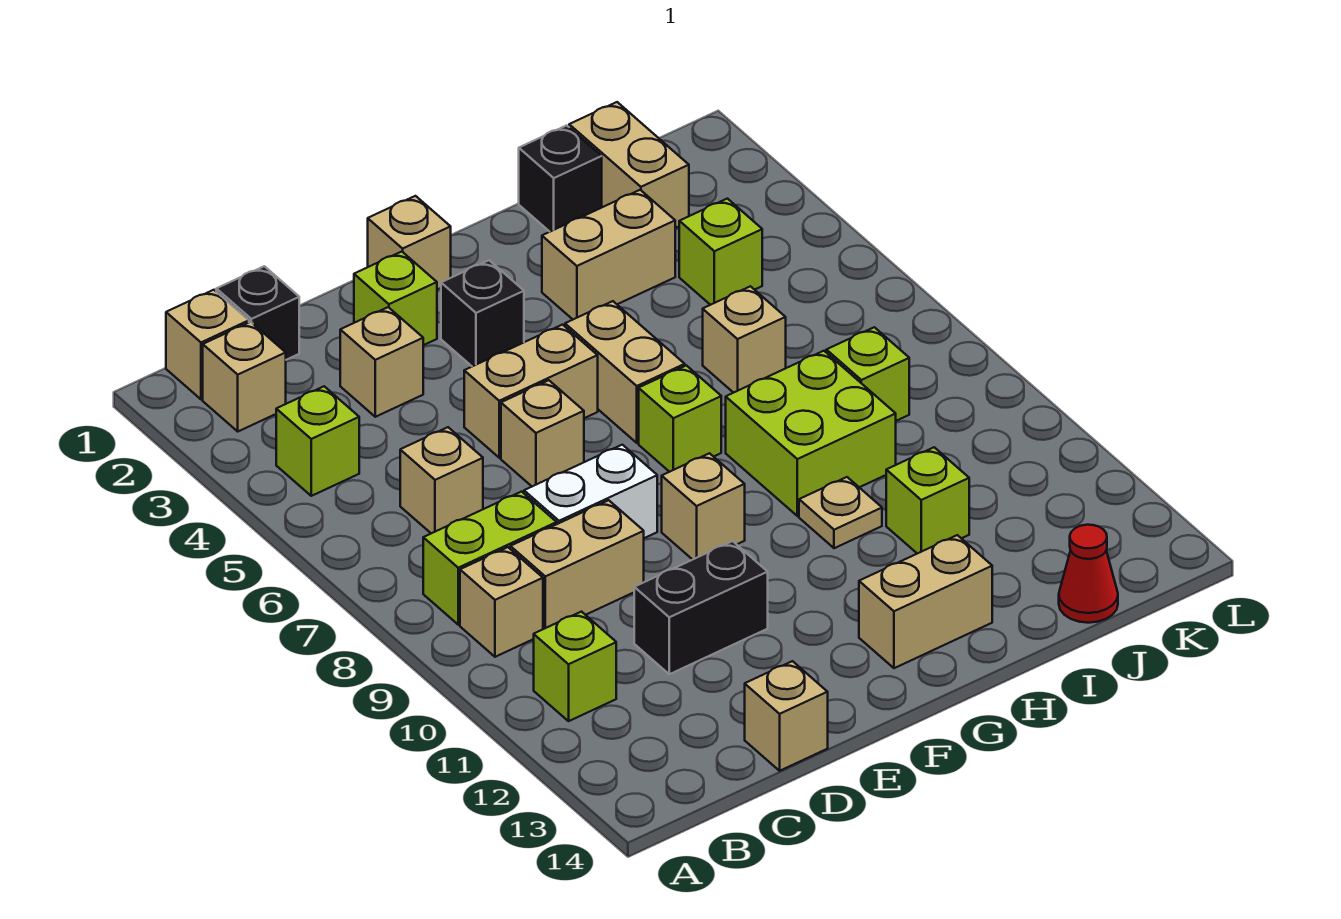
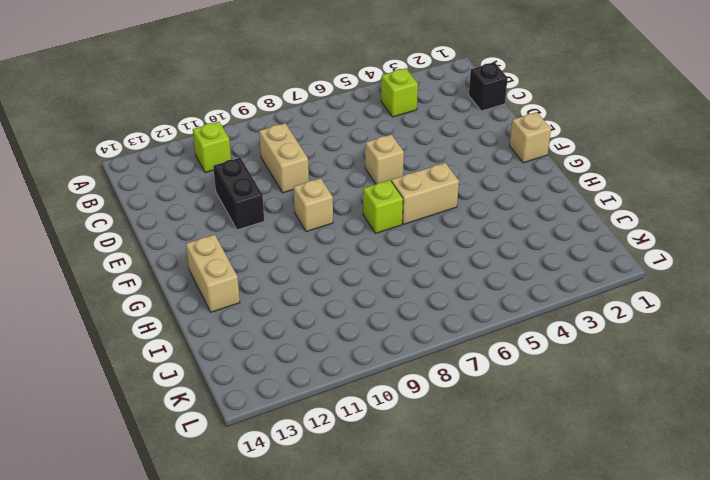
none -> tan brick B1 level 1
none -> tan brick B2 level 1
none -> lime brick B8:C8 level 1
none -> tan brick B9 level 1

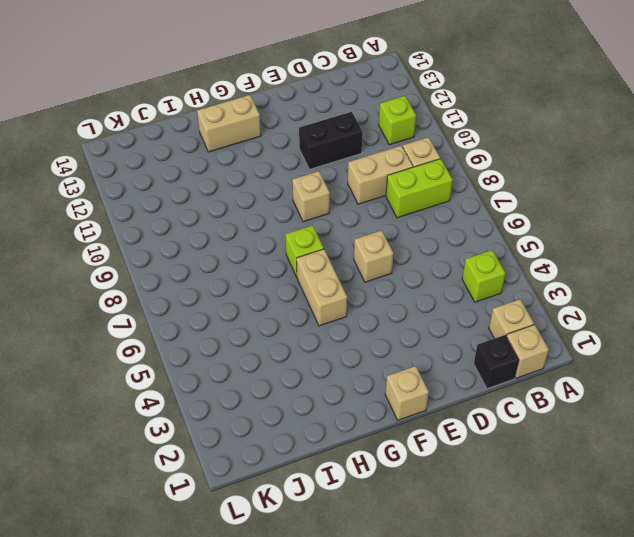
none -> tan brick C6 level 1
none -> tan brick D3 level 1
none -> white brick D8:E8 level 1
none -> tan brick D14 level 1

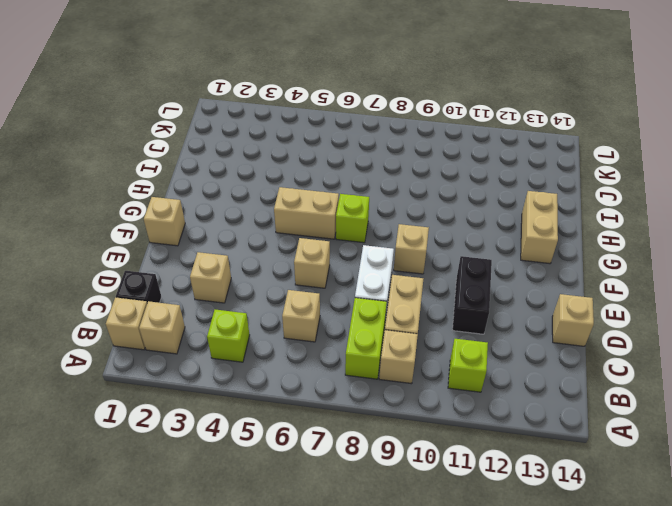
none -> lime brick E2 level 1
none -> tan brick E5:F5 level 1
none -> black brick F3 level 1
none -> tan brick H3:I3 level 1

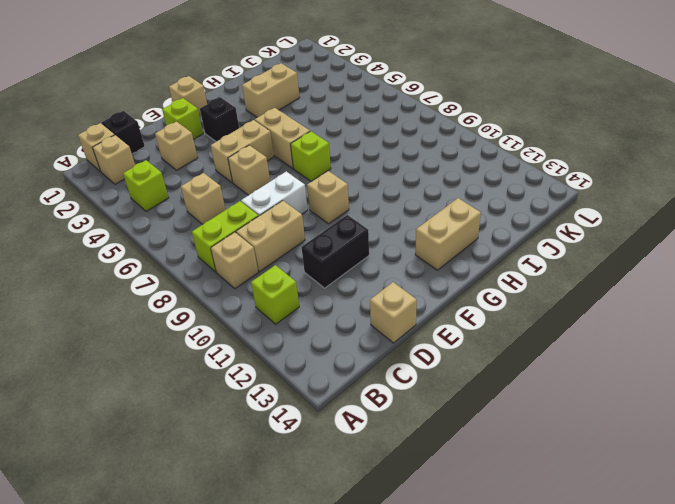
none -> lime brick H8:I9 level 1
none -> tan plate H10 level 1
none -> black brick I1 level 1
none -> tan brick I6 level 1

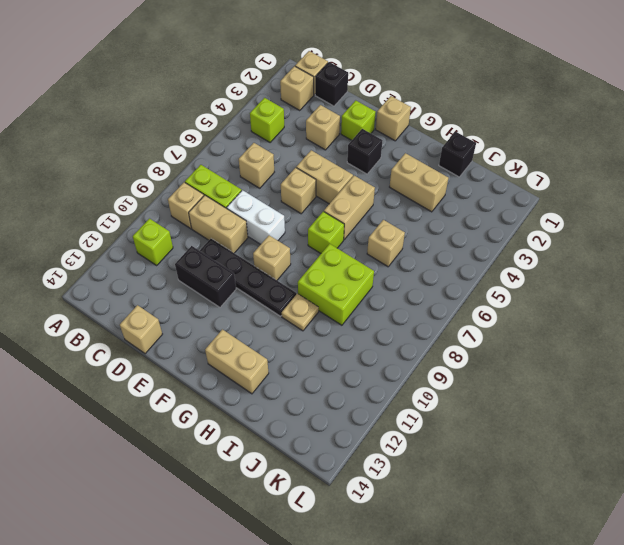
black plate D10:G10 level 1 -> none
none -> lime brick I11 level 1
none -> tan brick J1:J2 level 1
none -> lime brick J4 level 1
none -> lime brick J8 level 1

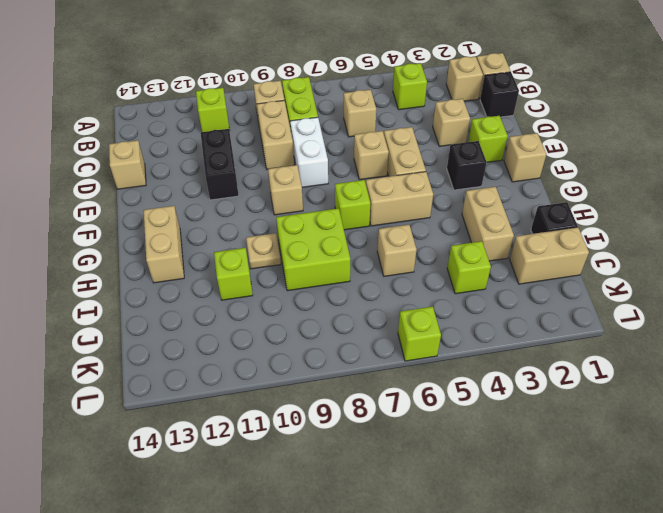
lime brick L6 level 1 -> lime brick J8 level 1
none -> red cone J14 level 1

